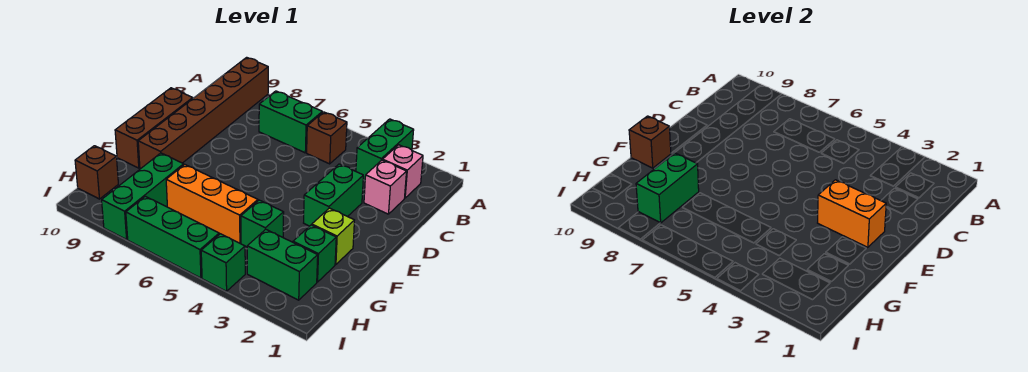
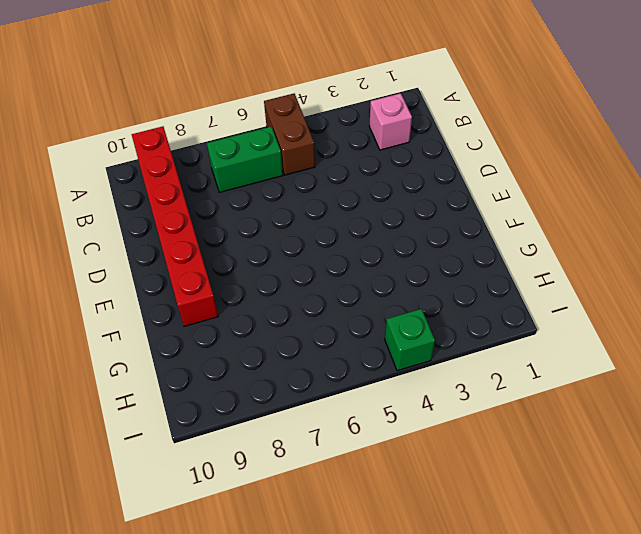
brown brick A5:B5 level 1 -> brown brick B5 level 1
red brick A9:F9 level 1 -> brown brick A9:F9 level 1
none -> green brick A3:B3 level 1
none -> pink brick C2 level 1
none -> green brick D3:E3 level 1

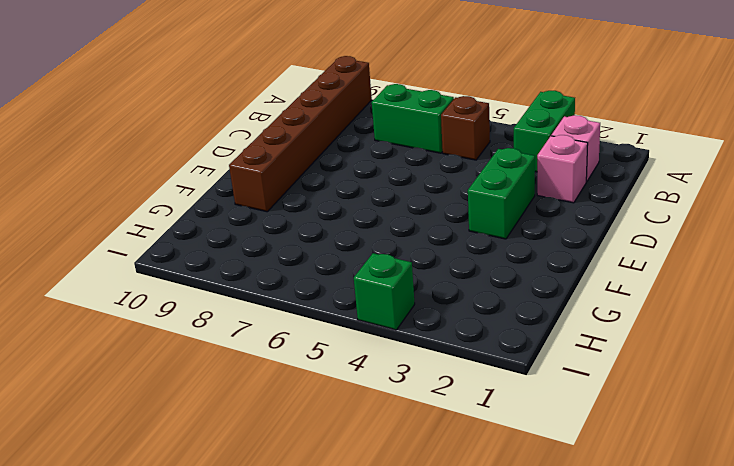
none -> brown brick D10:F10 level 1
none -> lime brick F2 level 1
none -> green brick G2 level 1

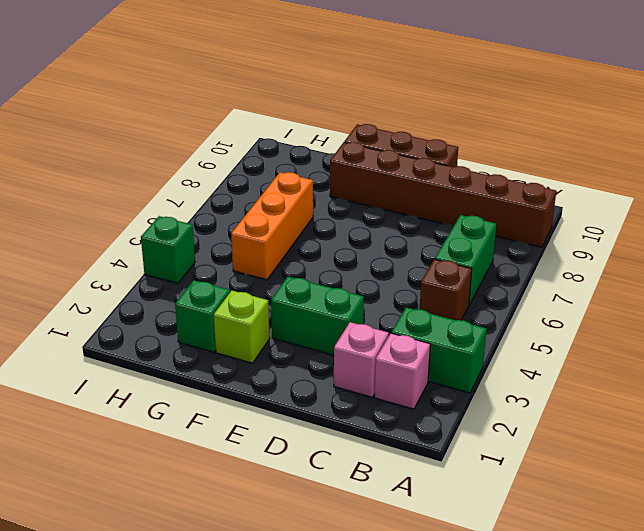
none -> green brick G4 level 1
none -> green brick G8:I8 level 1
none -> green brick H2:H3 level 1

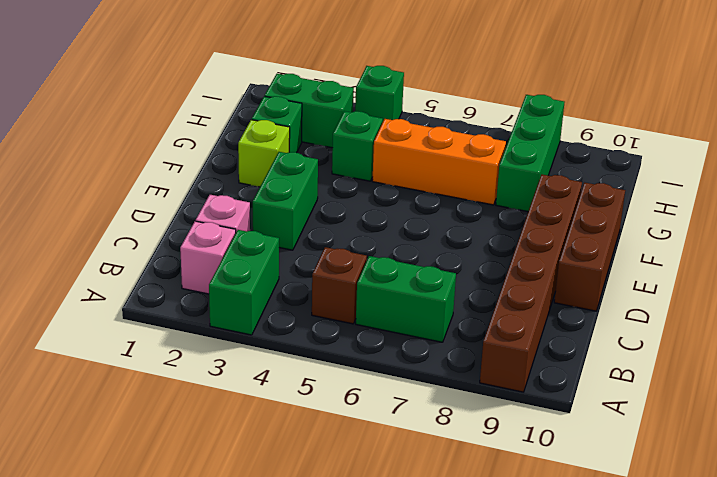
none -> brown brick H10 level 1
none -> green brick I5:I7 level 1
none -> orange brick E2:E3 level 2

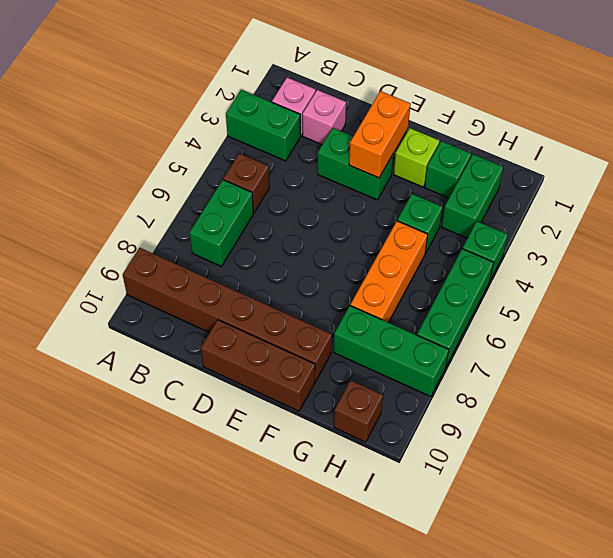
none -> brown brick F10 level 2
none -> green brick G8:H8 level 2

